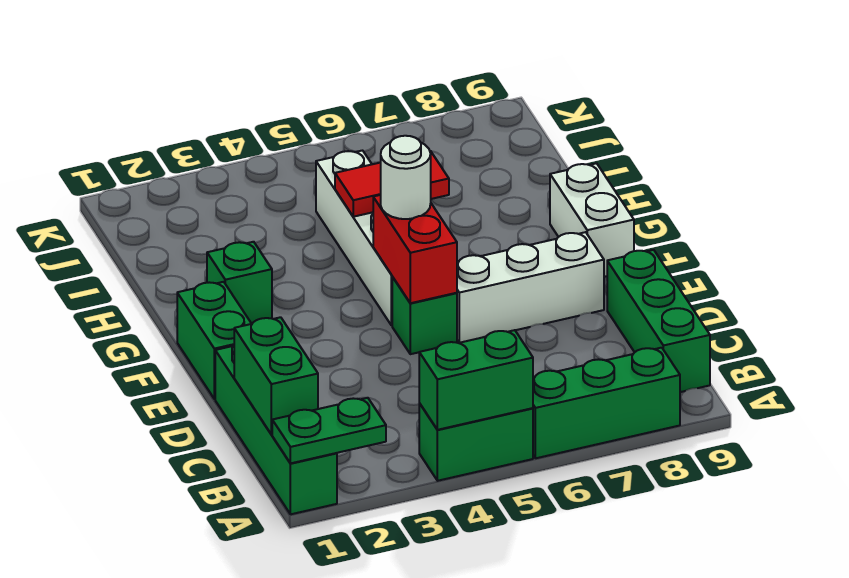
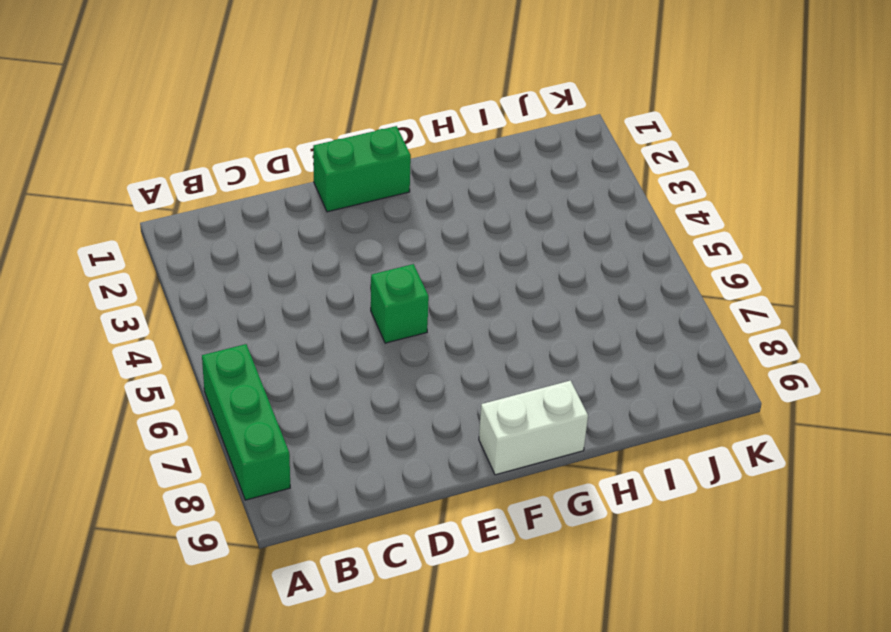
none -> green brick A1:D1 level 1
none -> green brick A4:A5 level 1
none -> green brick B9:D9 level 1

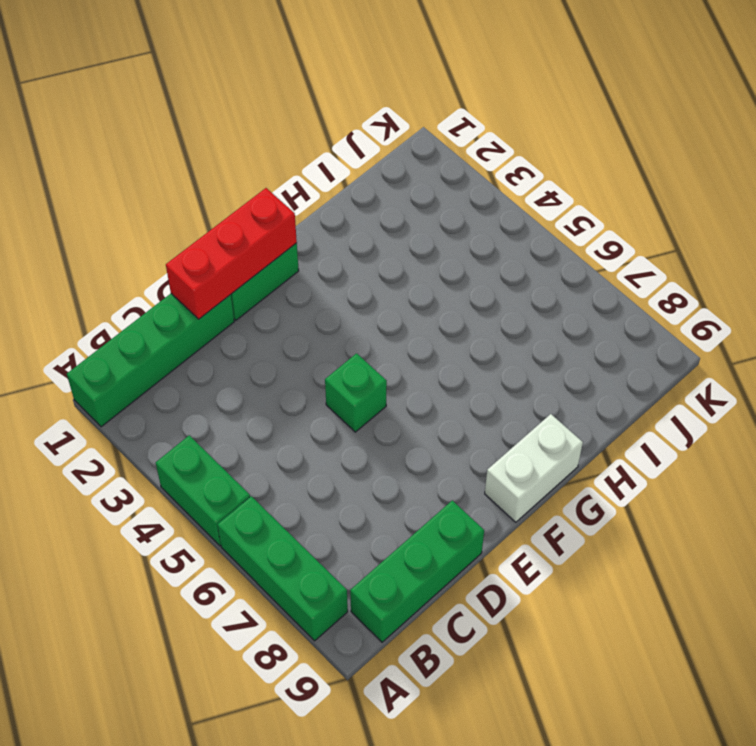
red brick D1:F1 level 2 -> none
none -> white brick E6:E8 level 1
none -> white brick F5:I5 level 1
none -> green brick G2 level 1

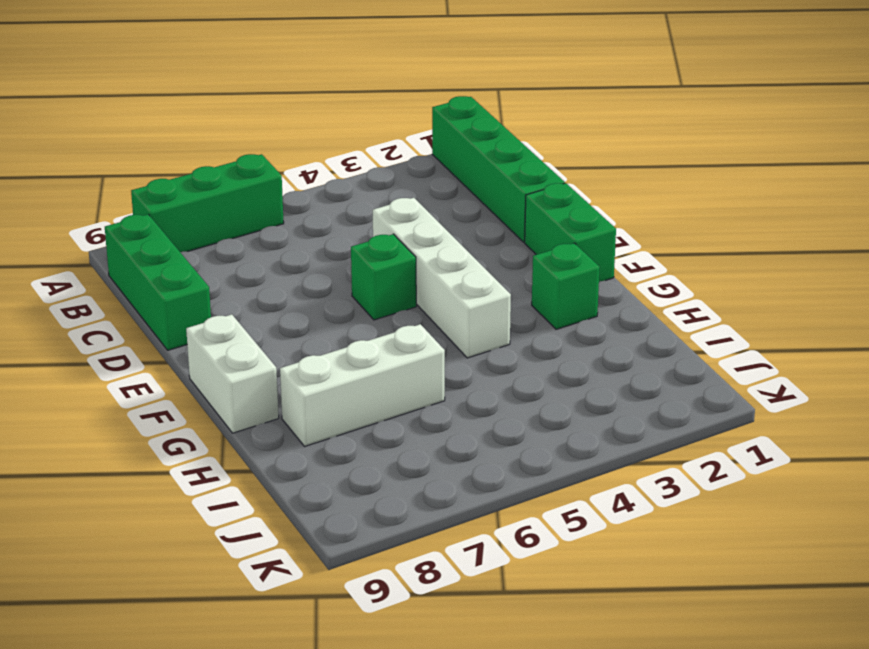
white brick D4:G4 level 1 -> white brick F5:I5 level 1
white brick H6:H8 level 1 -> white brick E6:E8 level 1
none -> green brick A4:A5 level 1
none -> green plate A1:A2 level 2
none -> green brick A4:A5 level 2

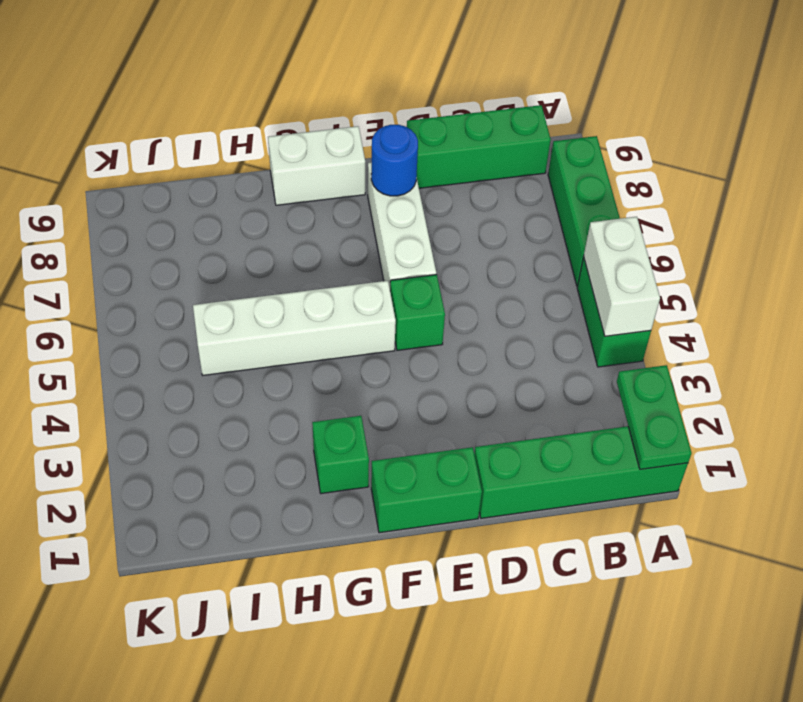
white brick A4:A5 level 2 -> green brick A4:A5 level 2
blue round brick E8 level 2 -> none
none -> green brick B1:C1 level 2
none -> red brick E5:F5 level 2
none -> red tile H5:H6 level 2

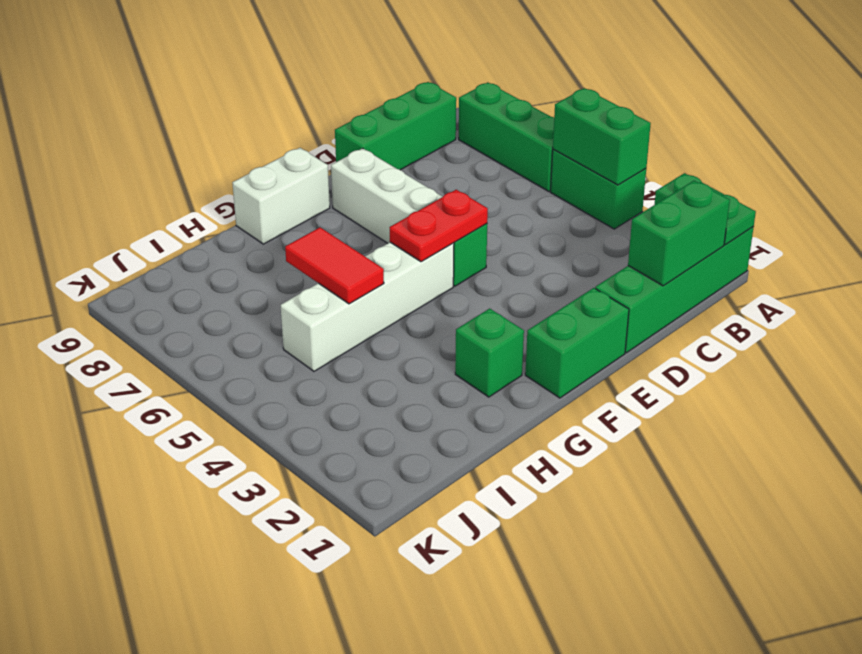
red plate E5:F5 level 2 -> red brick E5:F5 level 2
none -> white round brick F5 level 3

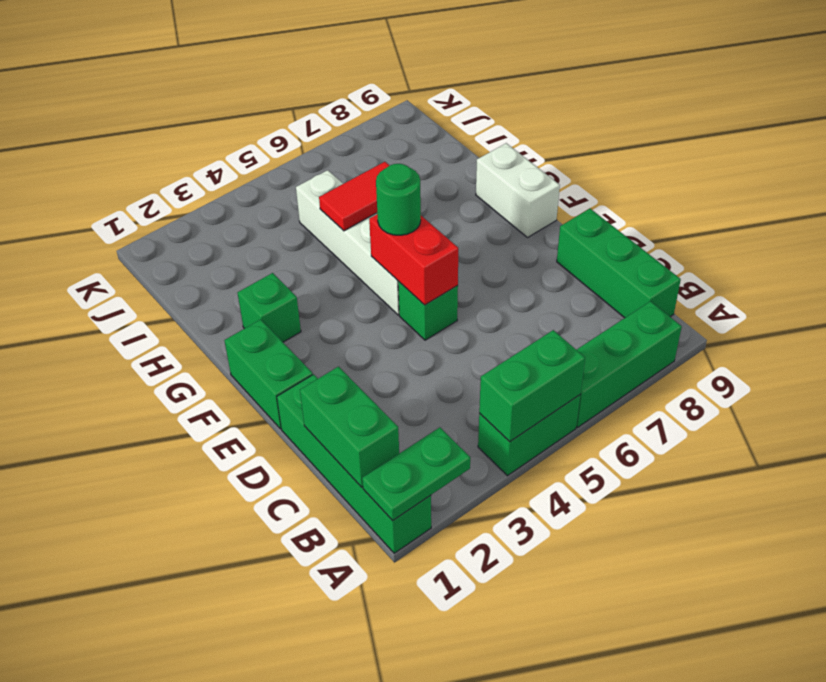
green round brick F5 level 3 -> white round brick F5 level 3
none -> white brick E6:E8 level 1

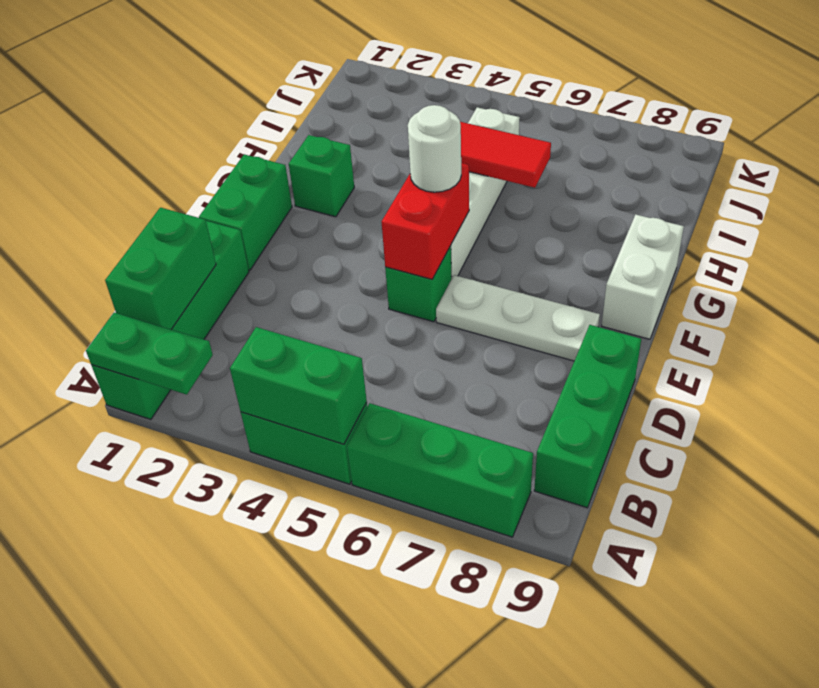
white plate E6:E8 level 1 -> white brick E6:E8 level 1

